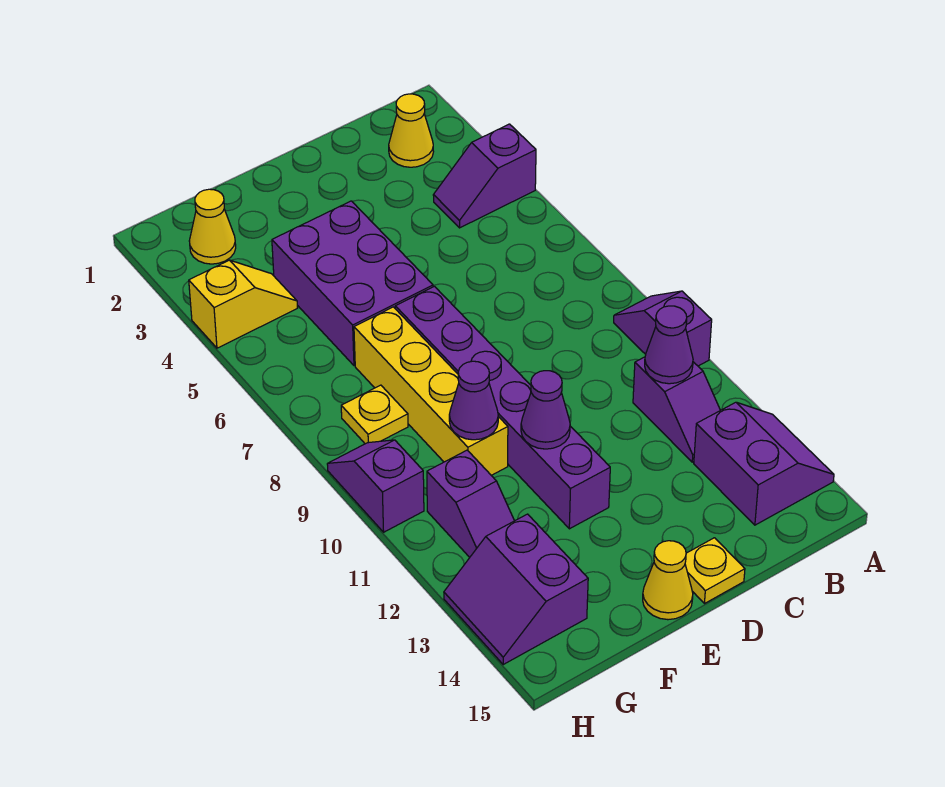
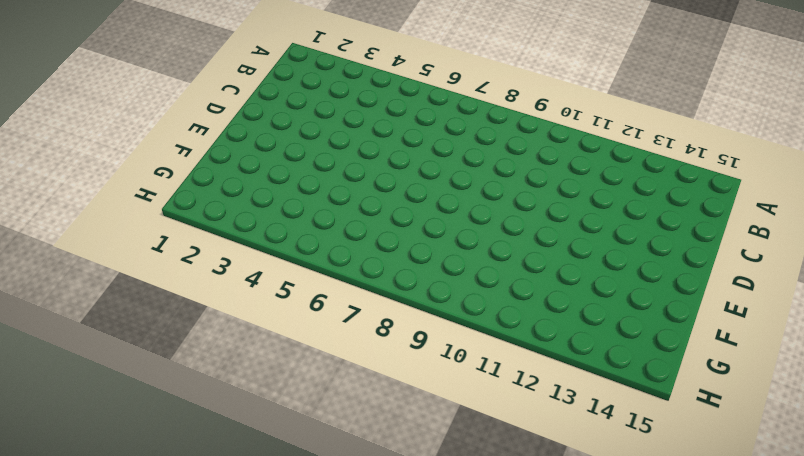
none -> purple slope A4:B4 level 1 top A
none -> purple slope A9:A10 level 1 top 10
none -> purple slope A13:B14 level 1 top B

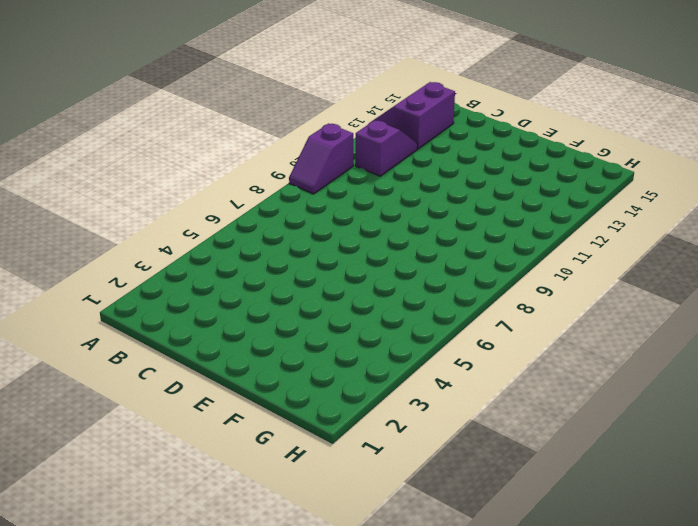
none -> purple slope A4:B4 level 1 top A
none -> yellow cone B2 level 1
none -> yellow plate D15 level 1

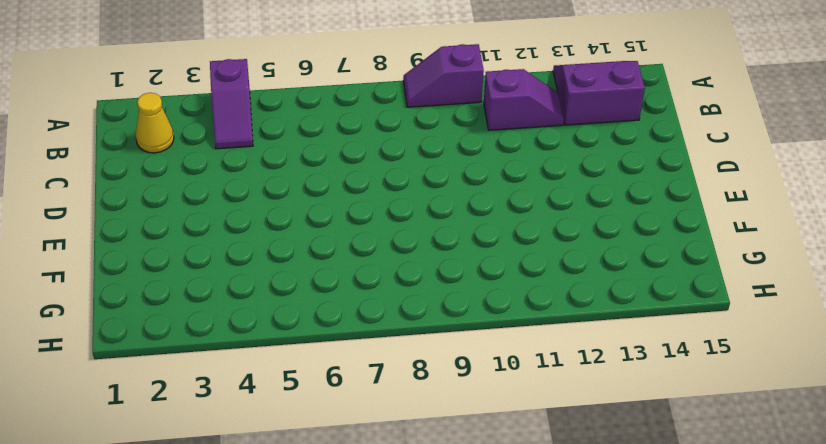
none -> yellow plate D15 level 1
none -> purple brick E4:F6 level 1
none -> purple brick E7:E12 level 1

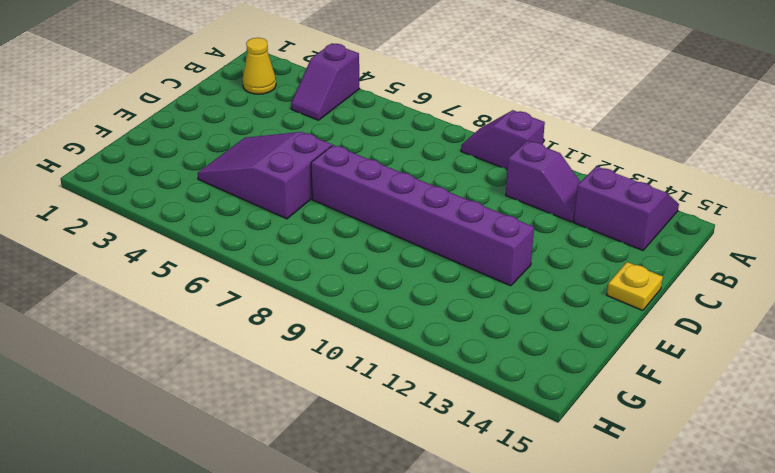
purple slope E4:F6 level 1 top 6 -> purple brick E4:F6 level 1
none -> yellow cone E15 level 1
none -> yellow brick F7:F10 level 1
none -> yellow cone G2 level 1

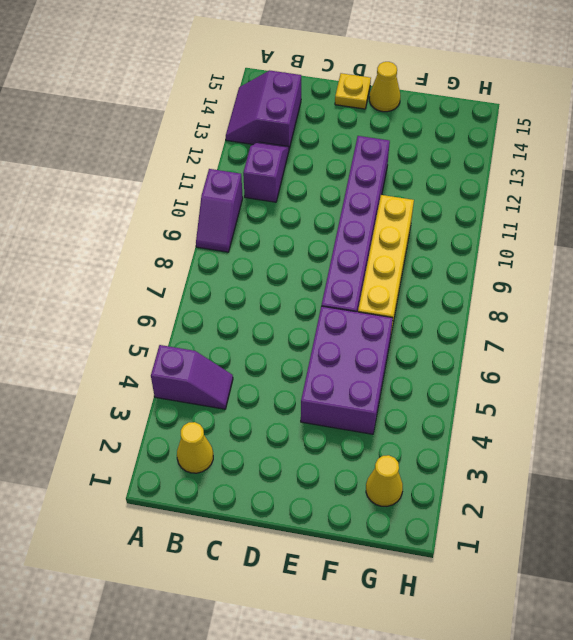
none -> yellow slope G4:H4 level 1 top H
none -> yellow plate G8 level 1
none -> purple slope G11:G12 level 1 top 11

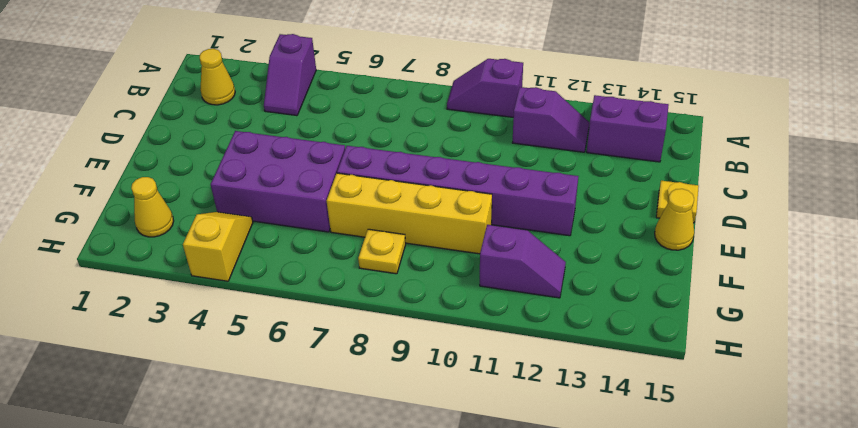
none -> purple slope G13:H14 level 1 top G
none -> purple slope H9:H10 level 1 top 10
none -> purple cone B11 level 2

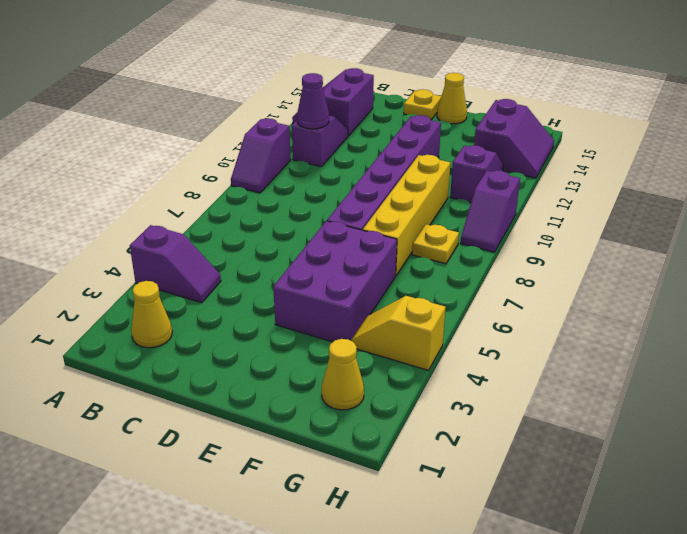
none -> purple cone E11 level 2
none -> purple cone F10 level 2

